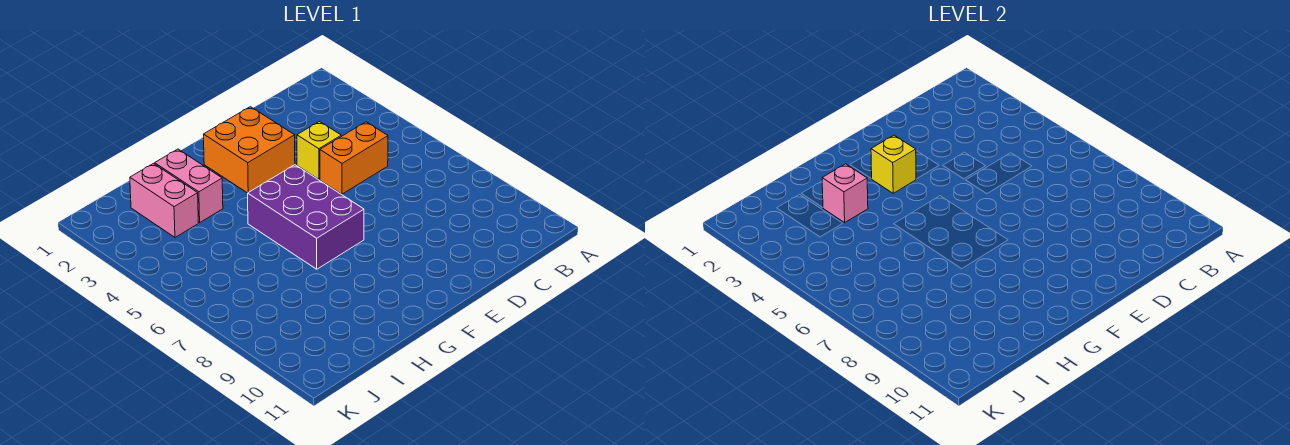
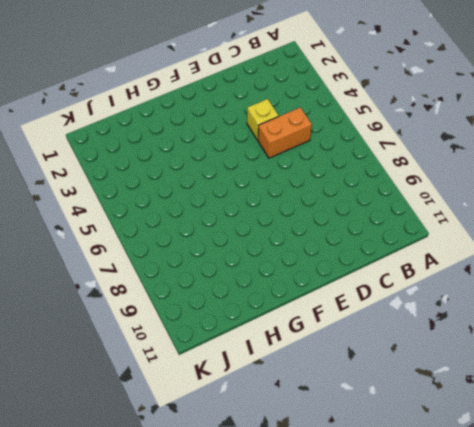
none -> orange brick E2:F3 level 1
none -> purple brick F5:G7 level 1

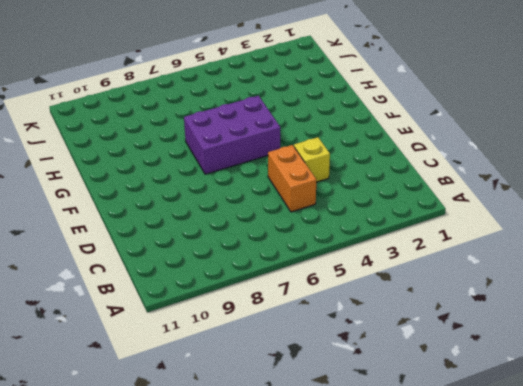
none -> orange brick E2:F3 level 1
none -> pink brick H2:H3 level 1

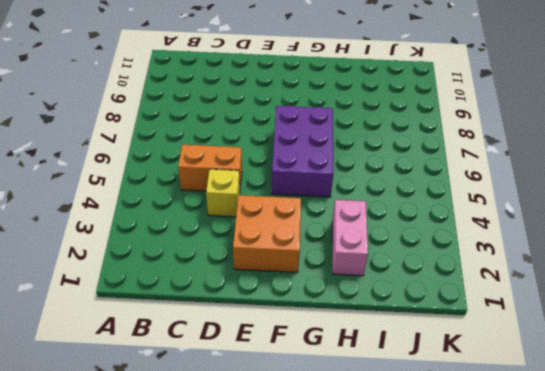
none -> pink brick I2:I3 level 1
none -> yellow brick F3 level 2

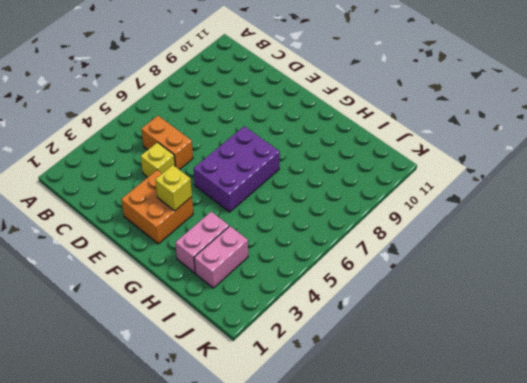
none -> pink brick H3 level 2

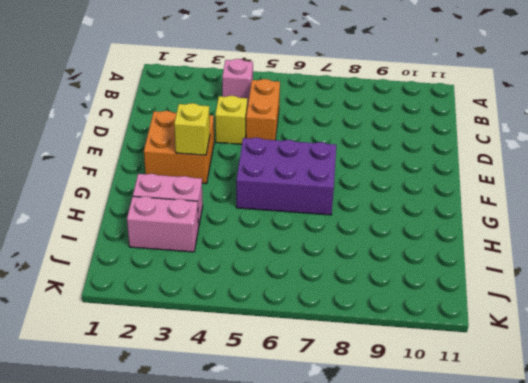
pink brick B4 level 1 -> pink brick H3 level 2

